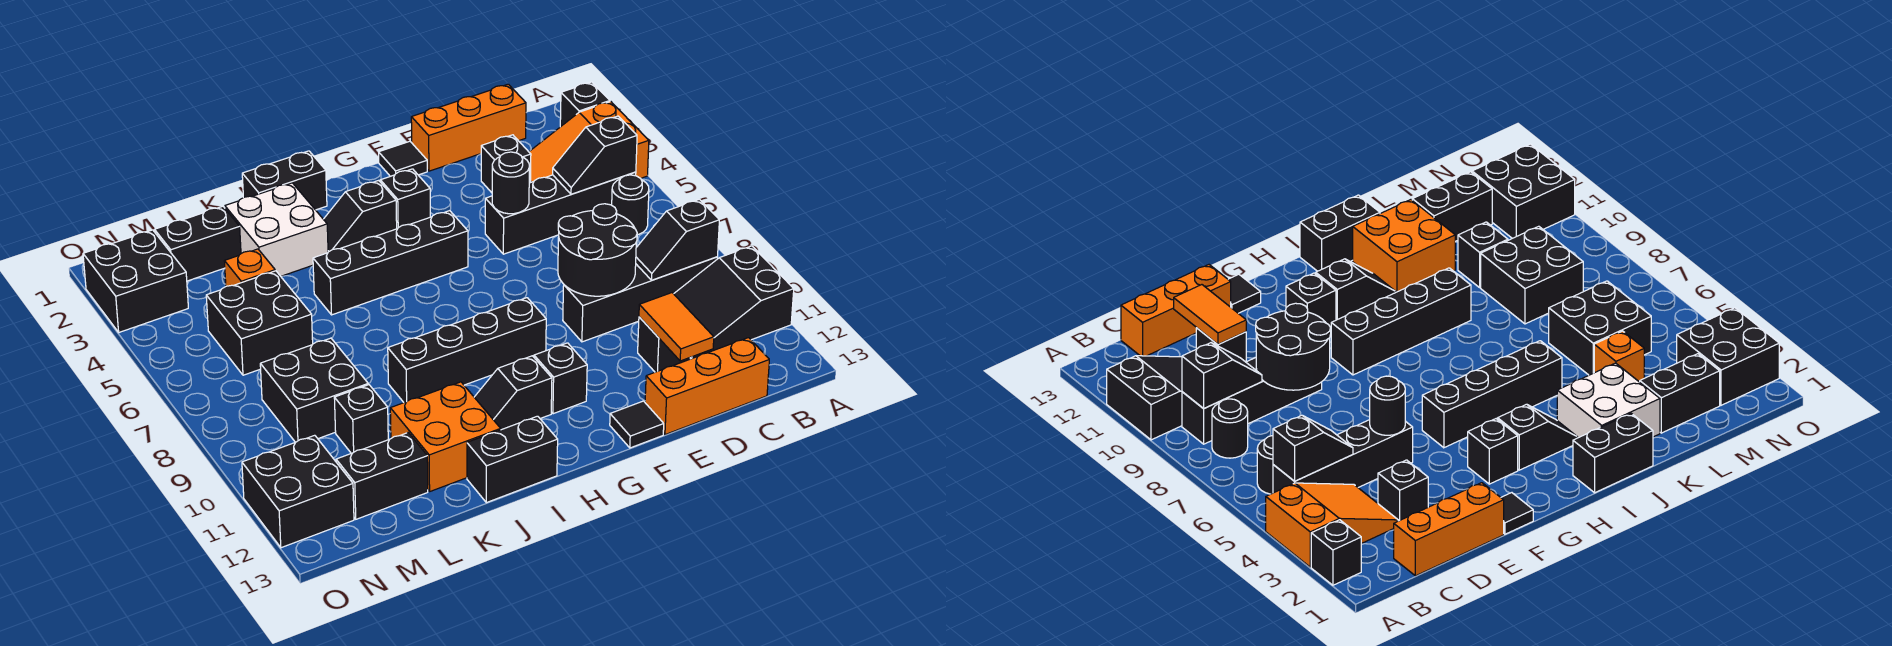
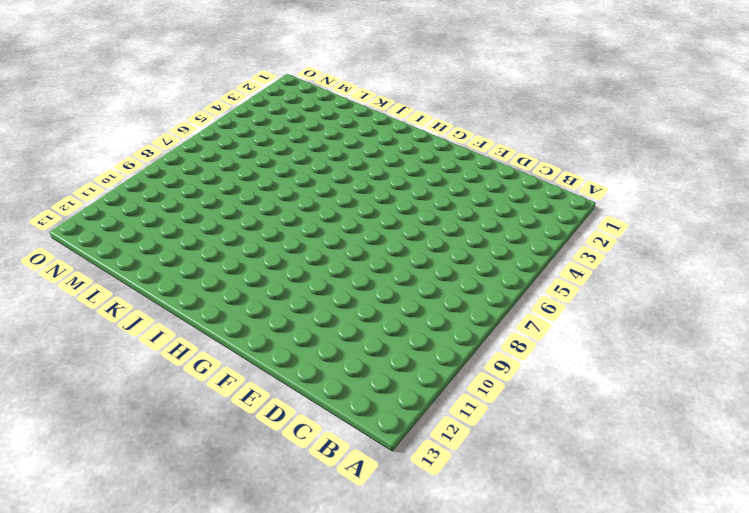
none -> black brick A2 level 1
none -> orange slope A3:C4 level 1 top A
none -> black slope A10:C11 level 1 top A
none -> black brick B5:E5 level 1

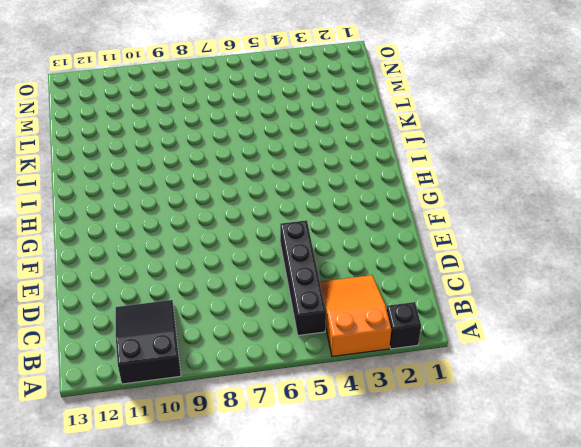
none -> black round brick B6 level 1
none -> black round brick B8 level 1
none -> black brick B9:E9 level 1
none -> orange brick C1:E1 level 1

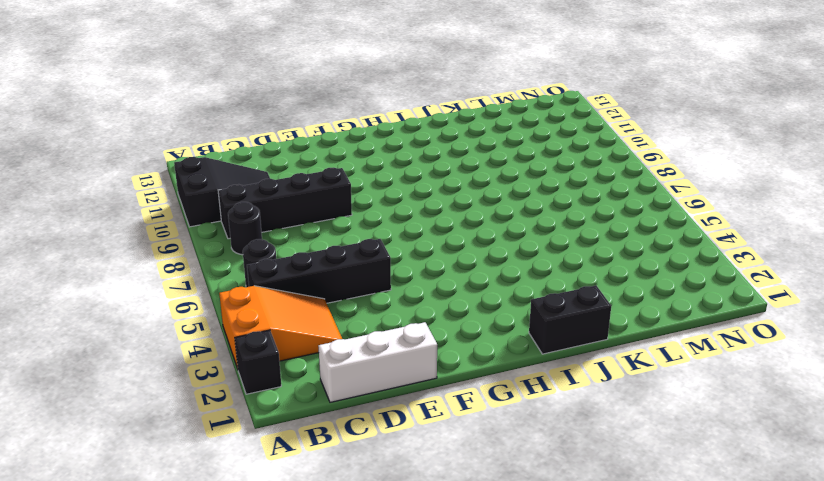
white brick C1:E1 level 1 -> orange brick C1:E1 level 1
none -> orange brick C13:E13 level 1
none -> black brick D3 level 1
none -> black brick D11 level 1
none -> black tile F1 level 1

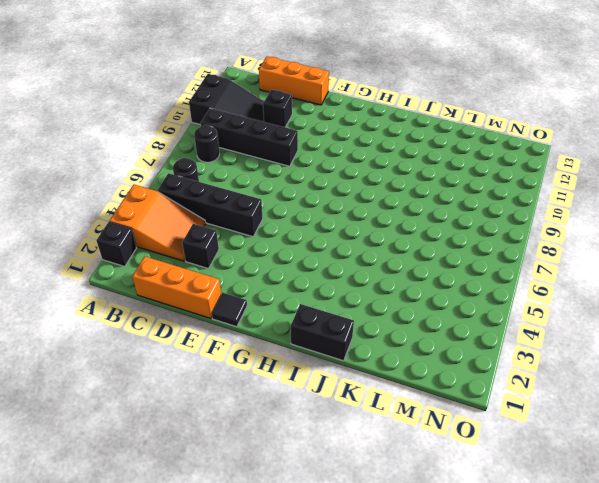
none -> black tile F13 level 1
none -> black brick G3 level 1
none -> black brick G5:J5 level 1
none -> black brick G9:J9 level 1

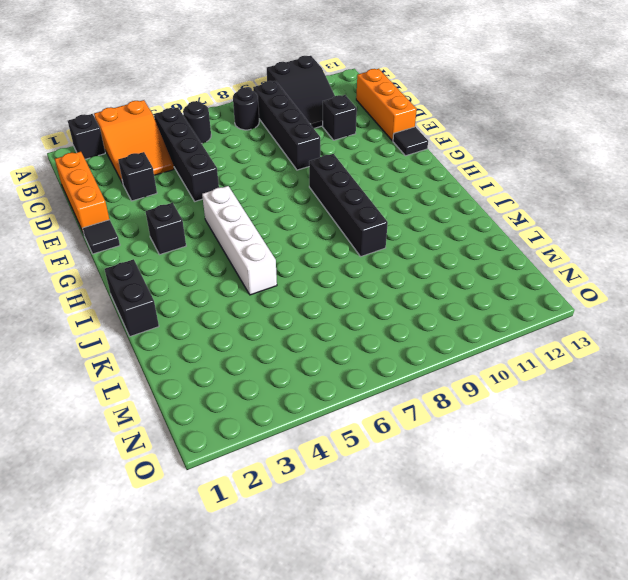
white brick G5:J5 level 1 -> black brick G5:J5 level 1
none -> black brick G11 level 1
none -> black slope H3:I3 level 1 top H
none -> black slope H11:I11 level 1 top H
none -> black brick I13:J13 level 1

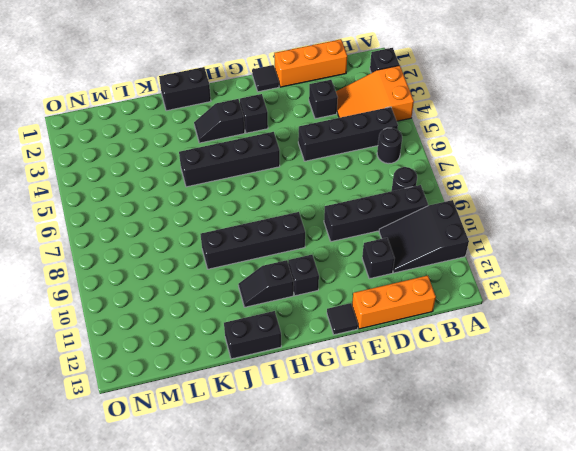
none -> white brick J2:K3 level 1
none -> orange brick J11:K12 level 1
none -> black brick L2:M2 level 1
none -> orange brick L4 level 1

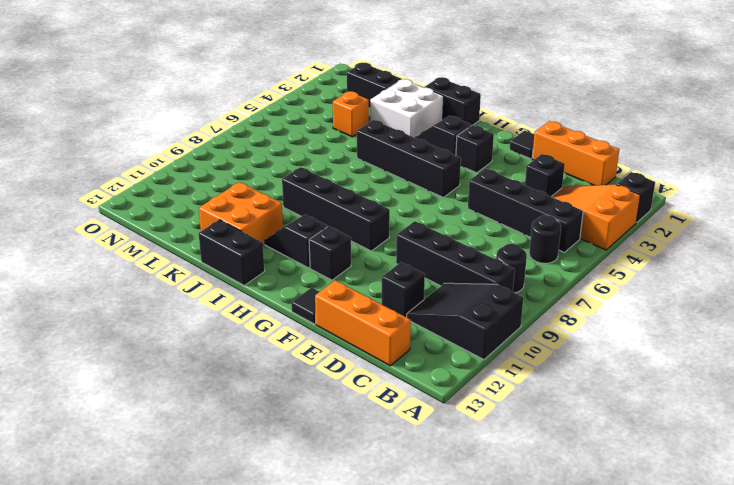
none -> black brick L5:M6 level 1
none -> black brick L8:M9 level 1
none -> black brick L10 level 1
none -> black brick L12:M12 level 1

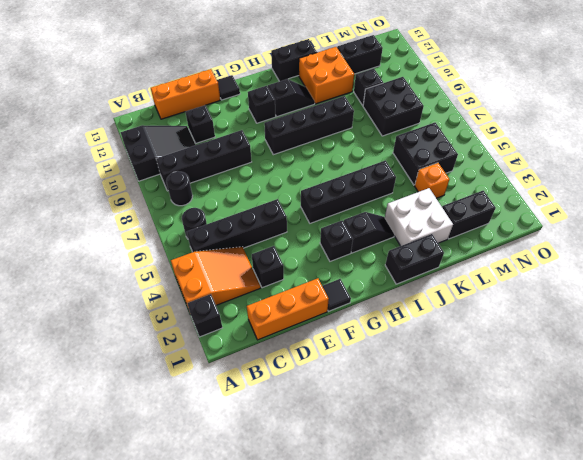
none -> black brick N2:O3 level 1
none -> black brick N11:O12 level 1
none -> black slope B5:C5 level 2 top B
none -> black slope B9:C9 level 2 top B

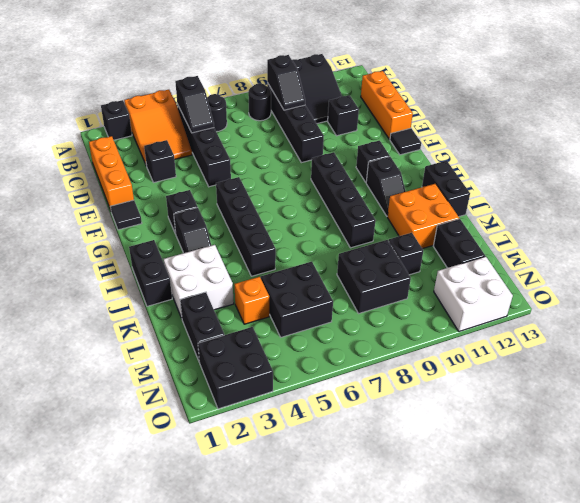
white brick N11:O12 level 1 -> black brick N11:O12 level 1
none -> black round brick D8:E9 level 2
none -> orange tile D11:D12 level 2
none -> black round brick E5 level 2

